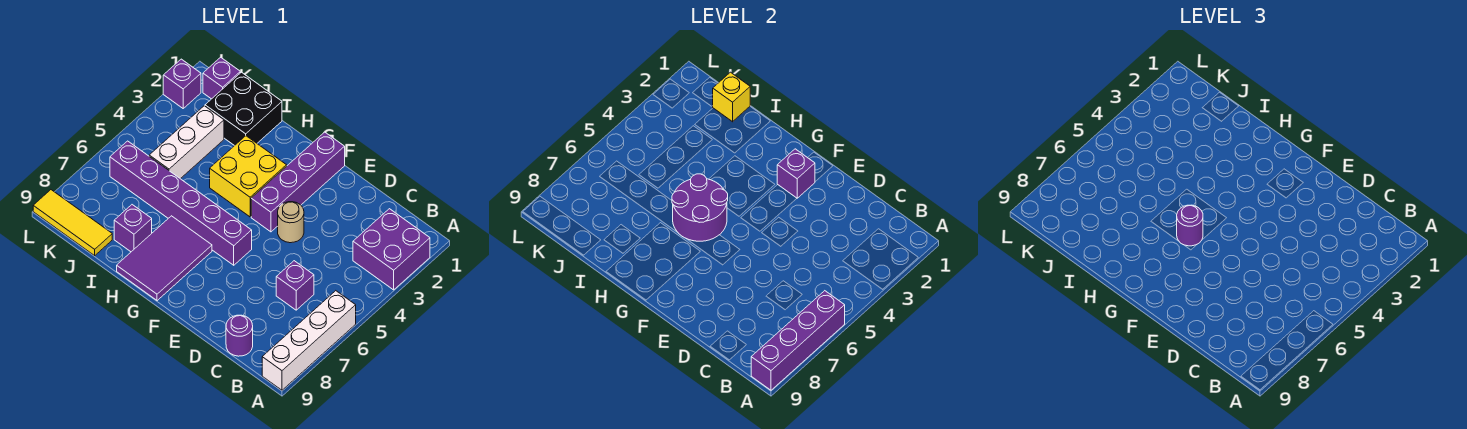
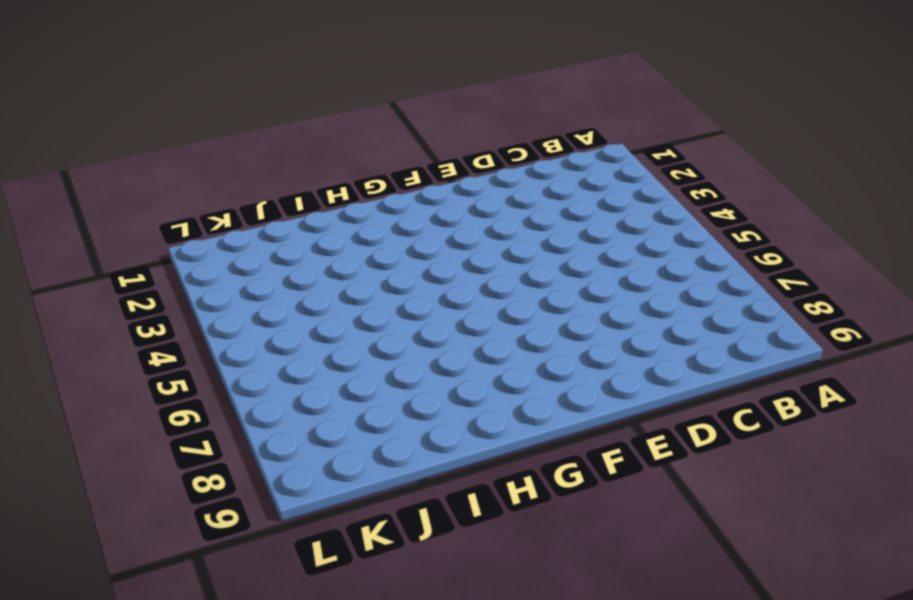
none -> purple brick A2:B3 level 1
none -> white brick A6:A9 level 1
none -> purple brick C6 level 1

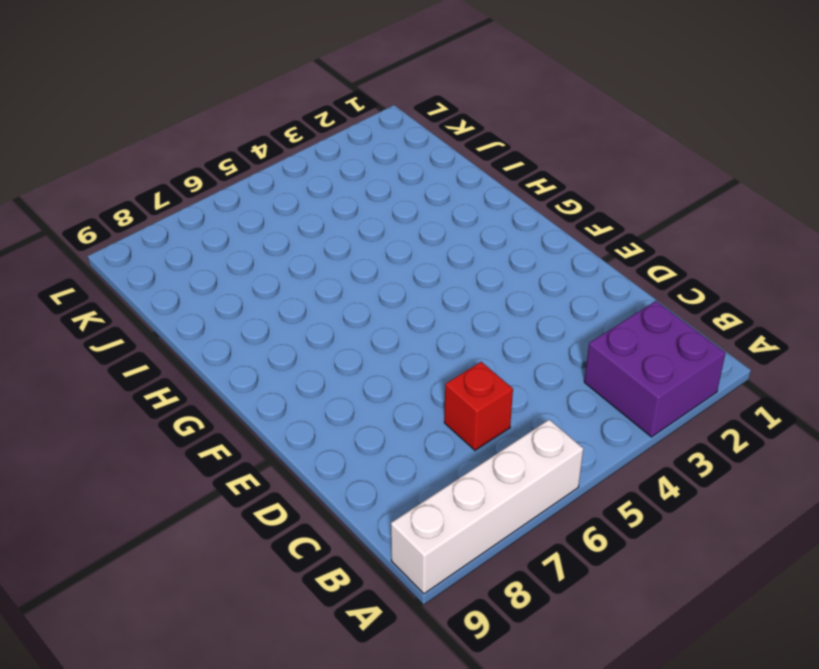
red brick C6 level 1 -> purple brick C6 level 1
none -> purple round brick C9 level 1
none -> tan round brick E4 level 1
none -> purple brick F1:F4 level 1

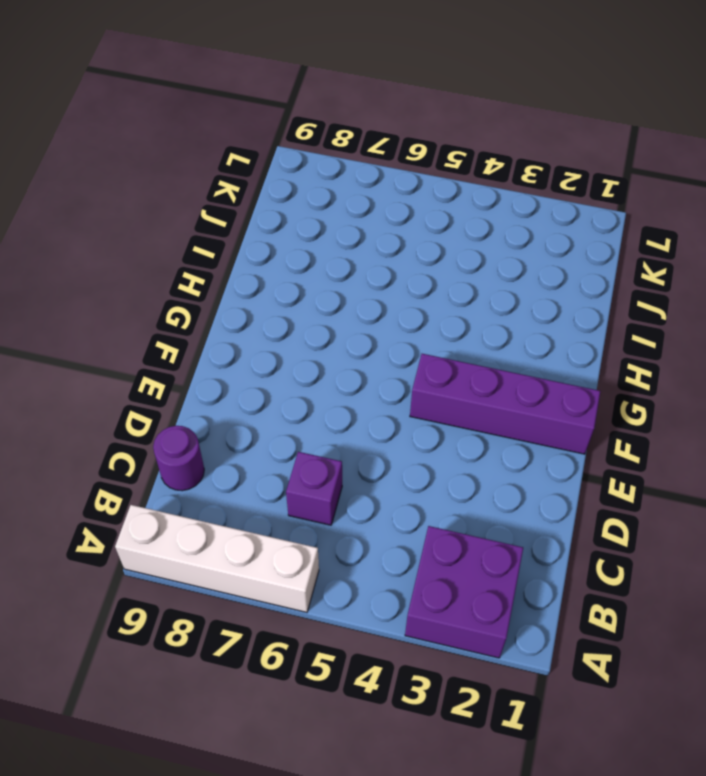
none -> tan round brick E4 level 1
none -> purple brick F6:K6 level 1
none -> yellow brick G3:H4 level 1

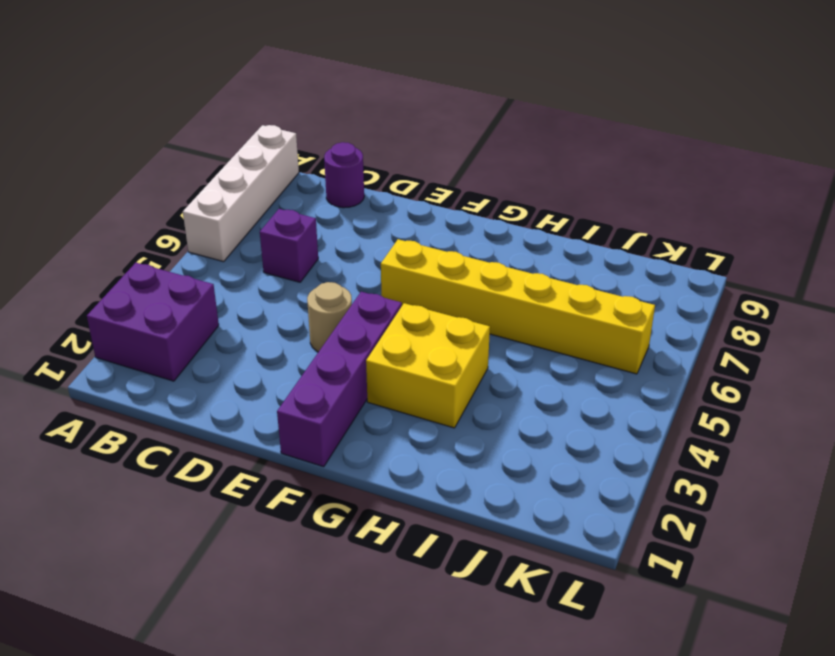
yellow brick F6:K6 level 1 -> purple brick F6:K6 level 1
none -> purple tile G7:H9 level 1
none -> black brick I1:J2 level 1
none -> purple brick I8 level 1

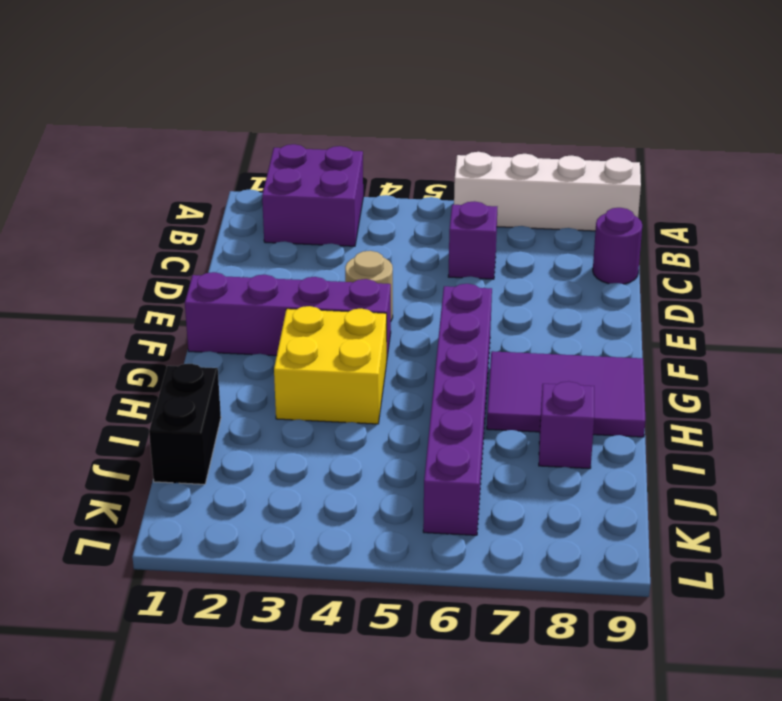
black brick I1:J1 level 1 -> black brick I1:J2 level 1
none -> white brick J3:J5 level 1
none -> yellow tile J9:L9 level 1
none -> purple brick K1 level 1

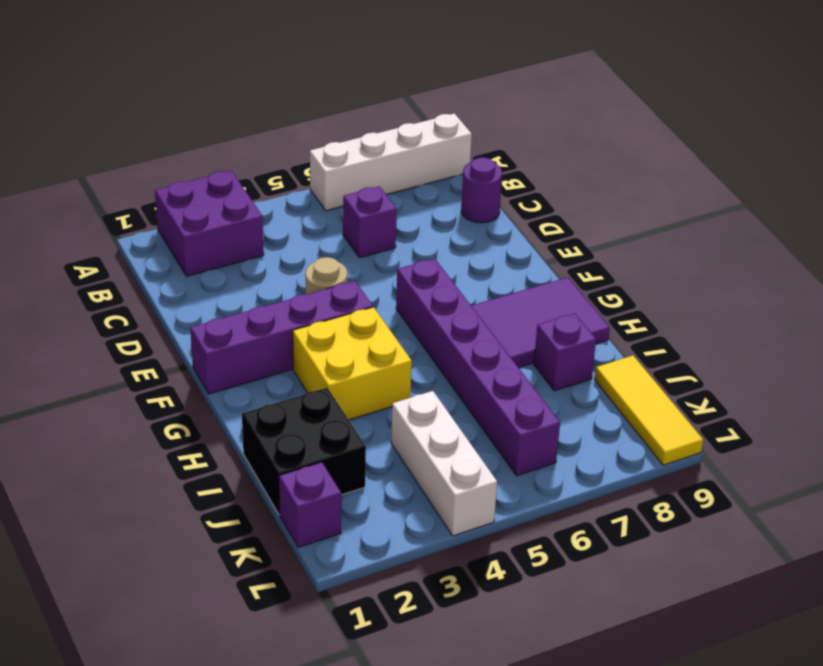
white brick J4:L4 level 1 -> white brick J3:J5 level 1
none -> purple brick L2 level 1
none -> purple brick A6:A9 level 2
none -> purple brick F2 level 2

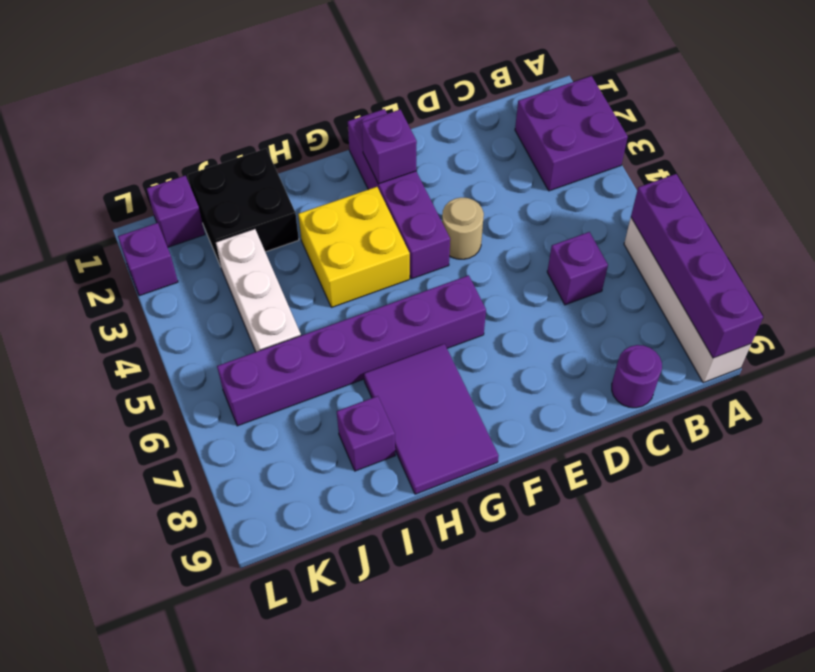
none -> yellow tile J9:L9 level 1
none -> purple round brick G5:H6 level 2
none -> yellow brick J1 level 2

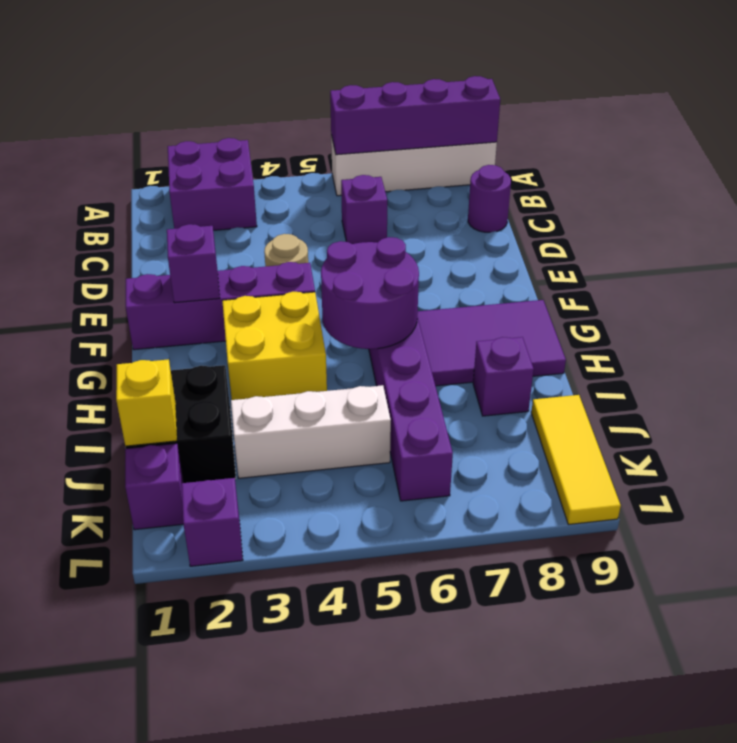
none -> purple round brick G6 level 3

